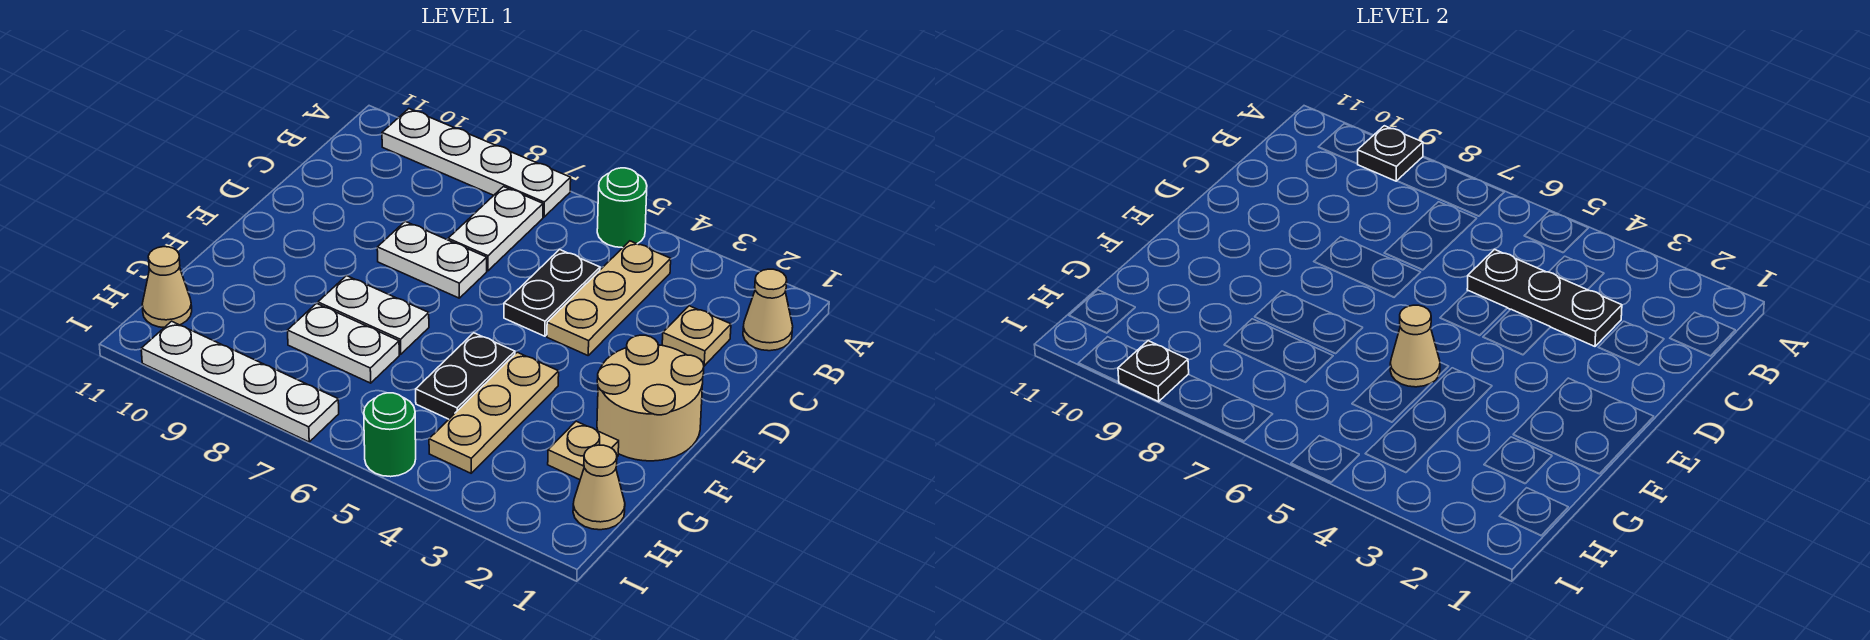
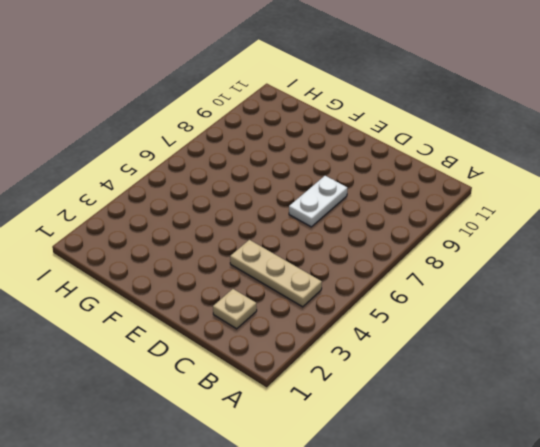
none -> green round brick A5 level 1
none -> white plate A7:A10 level 1
none -> tan cone B1 level 1

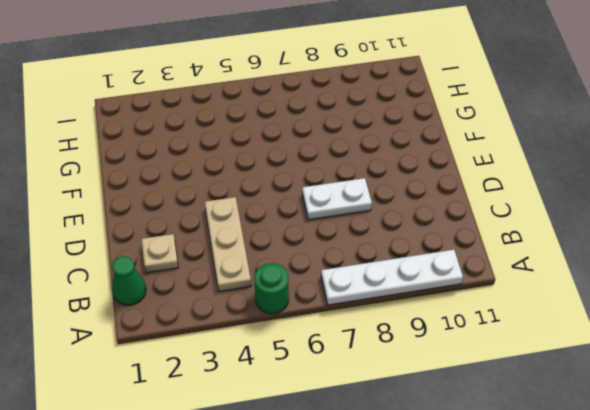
green cone B1 level 1 -> tan cone B1 level 1
none -> white plate B7:C7 level 1
none -> black plate C5:D5 level 1
none -> tan round brick E1:F2 level 1

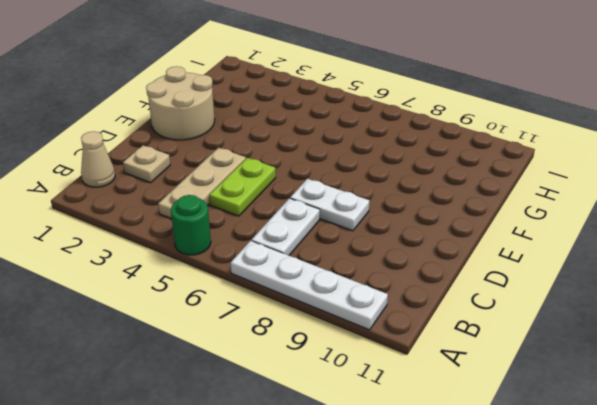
lime plate C5:D5 level 1 -> black plate C5:D5 level 1
none -> tan plate F4:H4 level 1
none -> black plate F5:G5 level 1
none -> white plate F7:F8 level 1

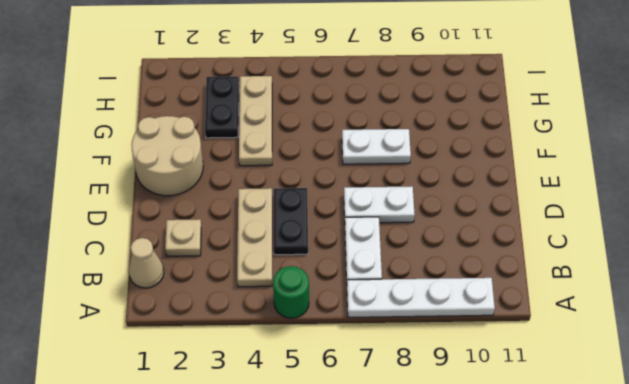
black plate G3:H3 level 1 -> black plate F5:G5 level 1
none -> tan plate G2 level 1
none -> white plate G7:G8 level 1
none -> tan cone H1 level 1

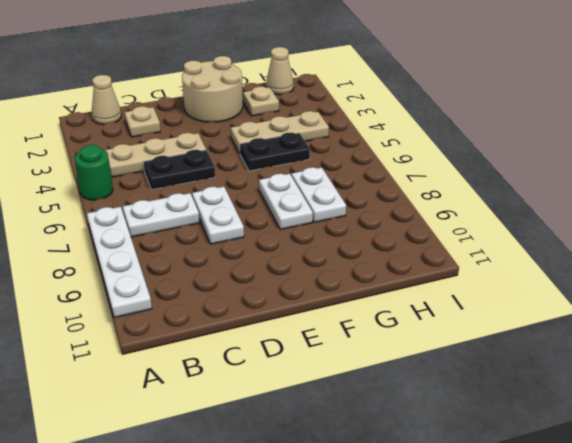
none -> tan cone H11 level 1
none -> green round brick I5 level 1
none -> white plate I7:I10 level 1

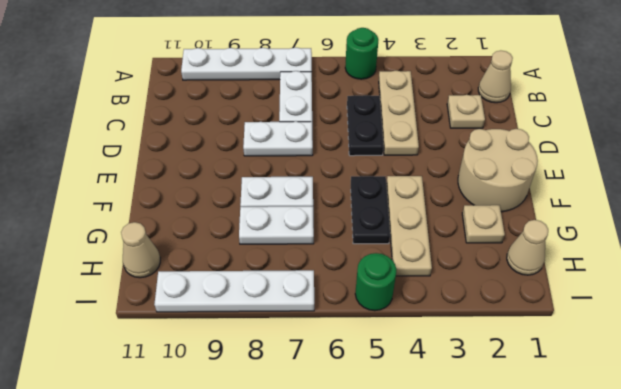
none -> black plate A9 level 2
none -> black plate C3:C5 level 2
none -> tan cone F5 level 2

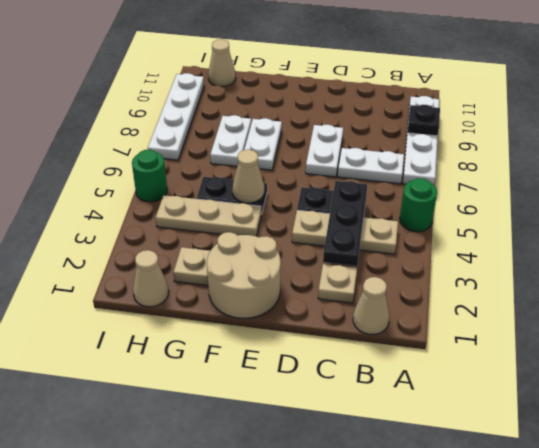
none -> black plate I9 level 2

